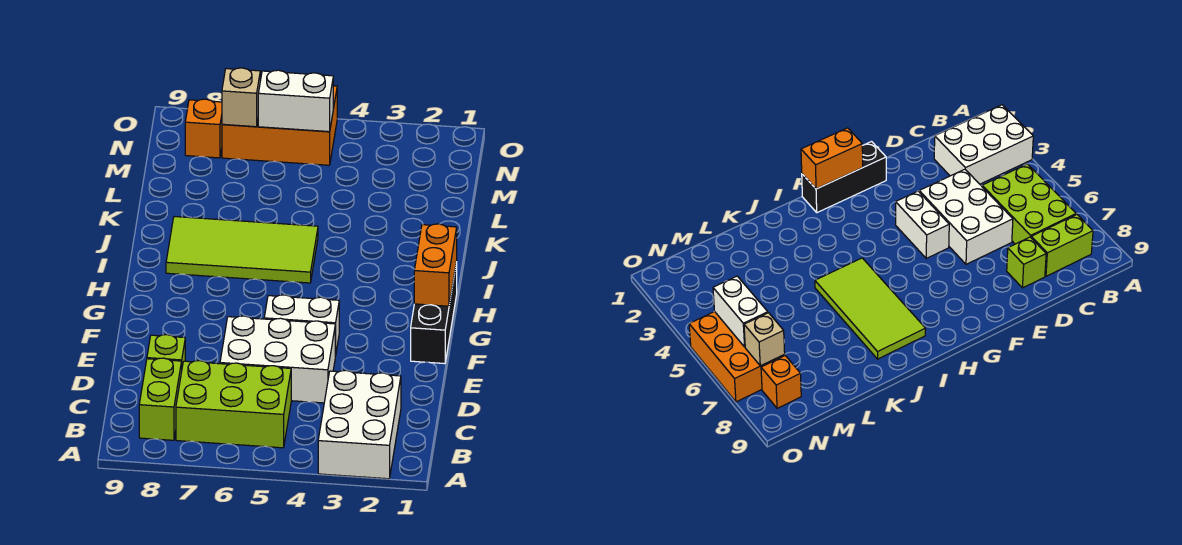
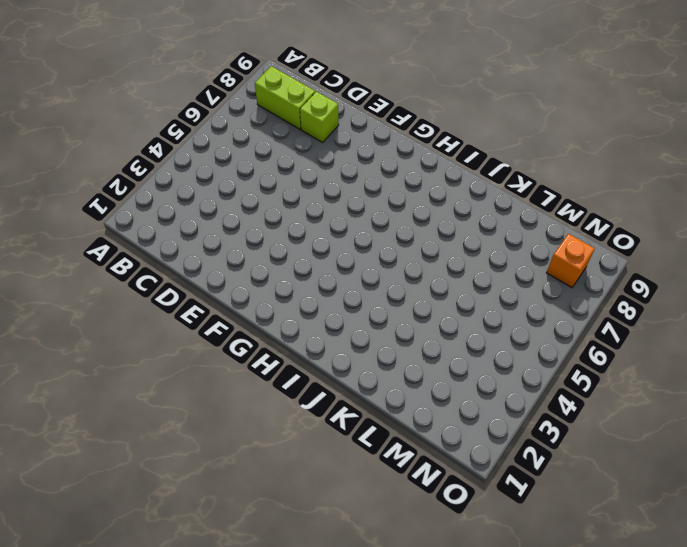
none -> white brick A2:C3 level 1
none -> lime brick B5:C7 level 1
none -> white brick D4:E6 level 1

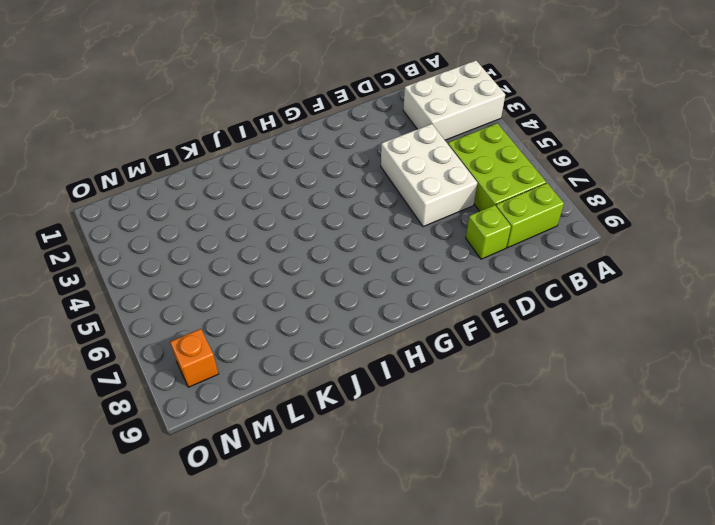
none -> black brick F1:H1 level 1
none -> white brick F4:F5 level 1
none -> lime tile I5:J8 level 1

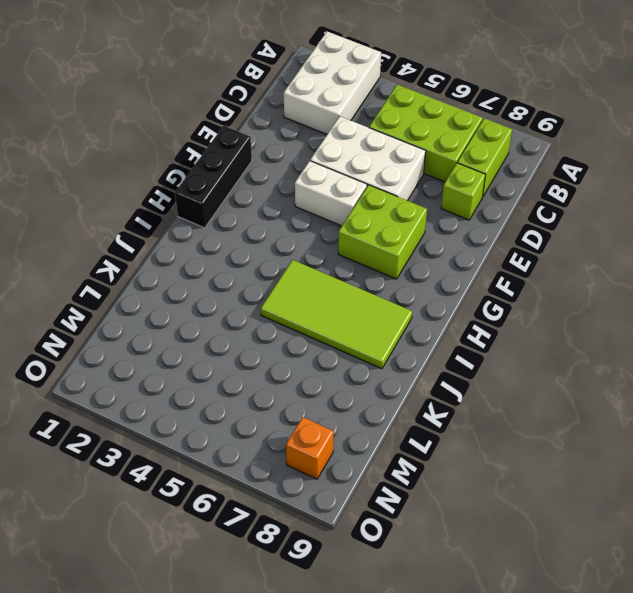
lime brick F6:G7 level 1 -> none
none -> orange brick N5:O7 level 1
none -> orange brick G1:H1 level 2
none -> white brick N5:N6 level 2

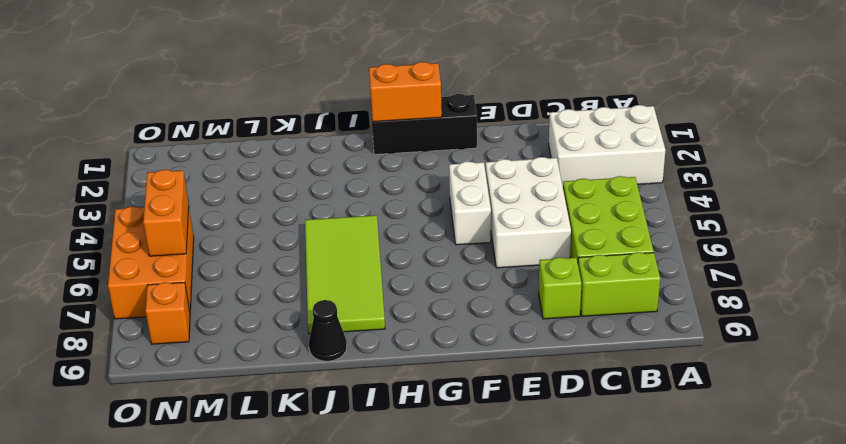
black cone J9 level 1 -> none
orange brick N5:N6 level 2 -> white brick N5:N6 level 2
none -> tan brick N7 level 2

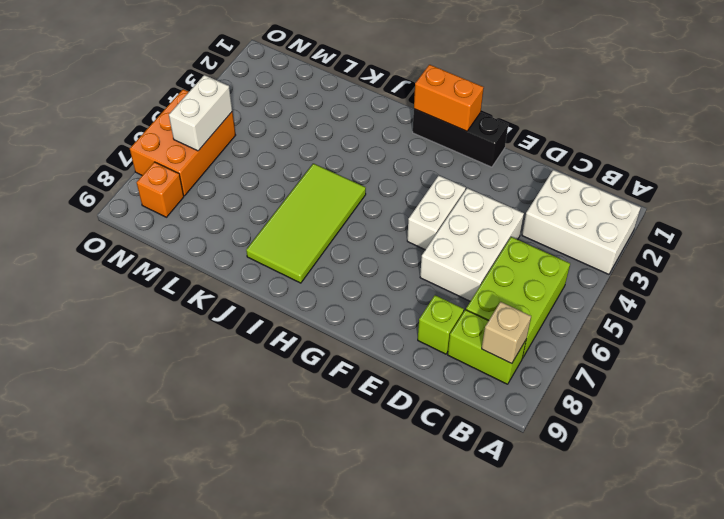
tan brick B8 level 2 -> tan brick N7 level 2

